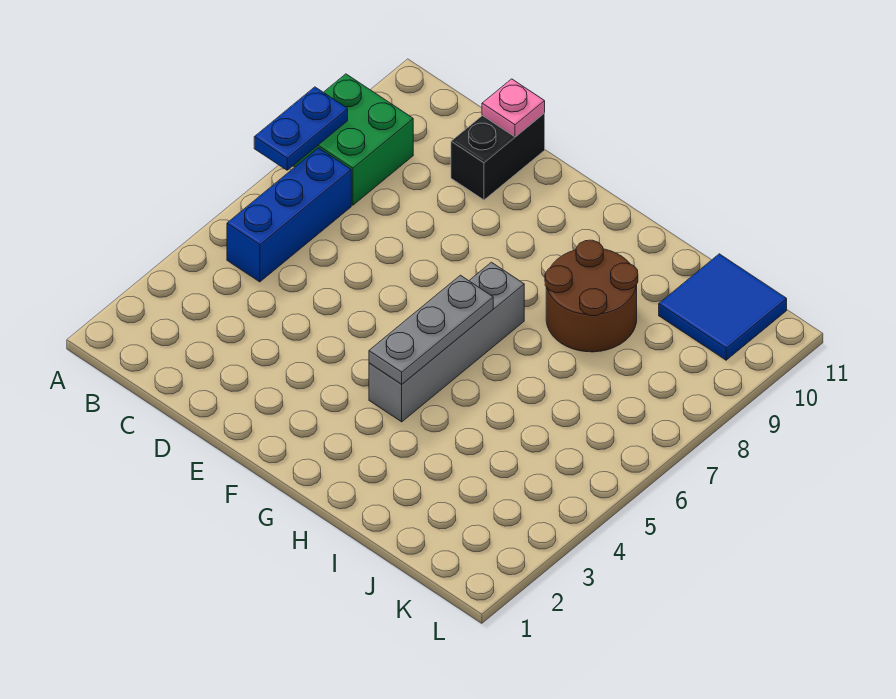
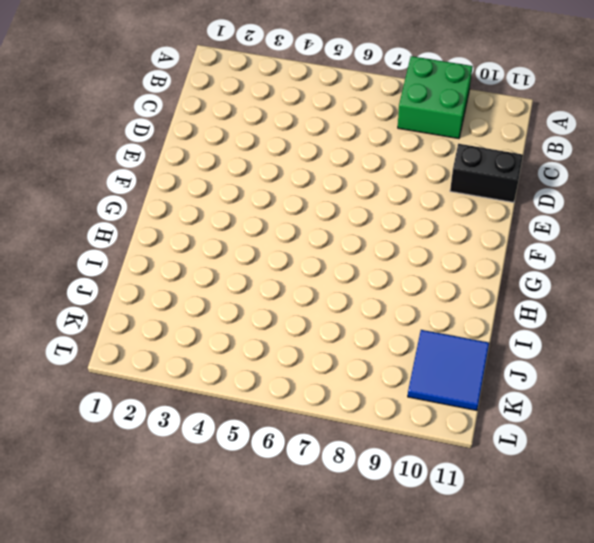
none -> blue brick B5:B7 level 1
none -> grey brick G4:G7 level 1

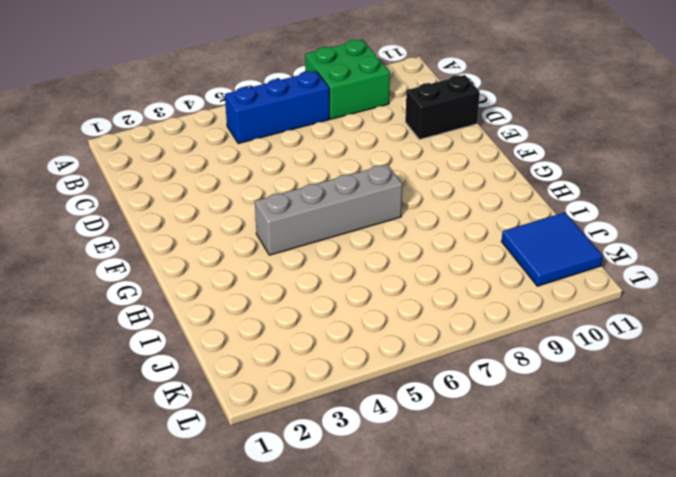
none -> brown round brick H8:I9 level 1
none -> blue plate A7:A8 level 2

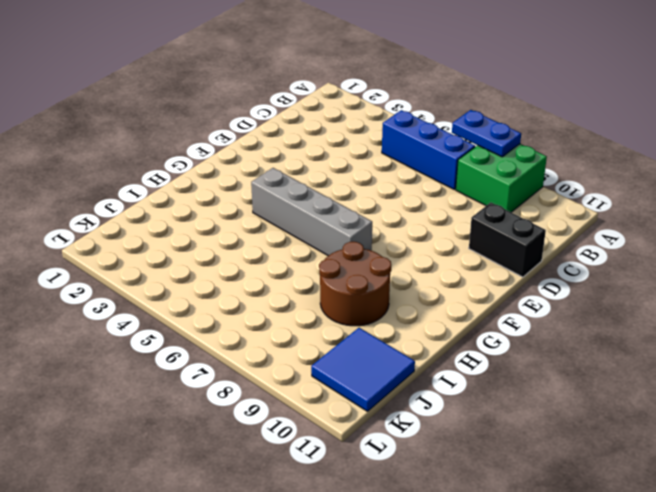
none -> pink plate D11 level 2
none -> grey plate G4:G6 level 2

